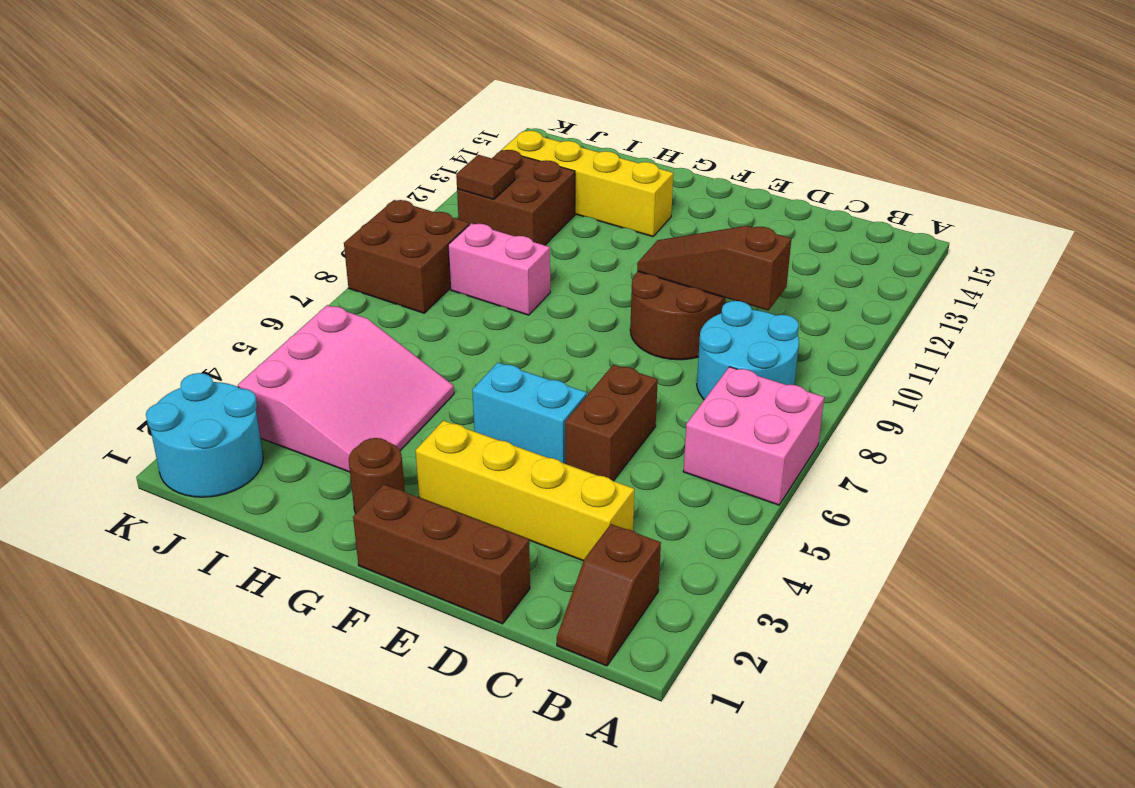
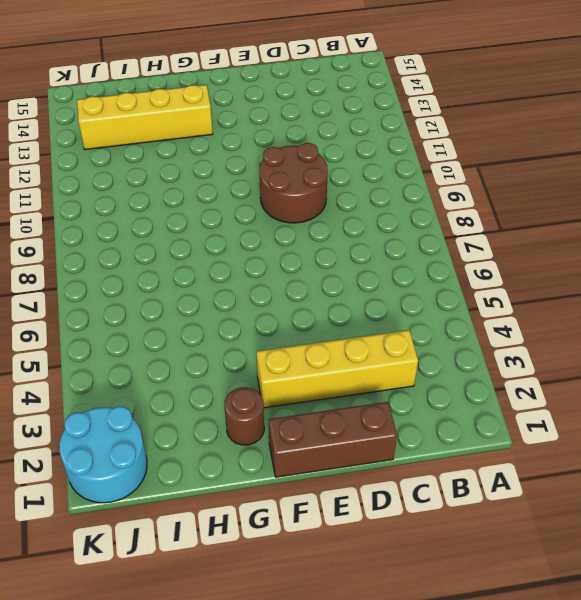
none -> pink brick A6:B7 level 1
none -> brown slope B1:B2 level 1 top 2
none -> cyan round brick B8:C9 level 1

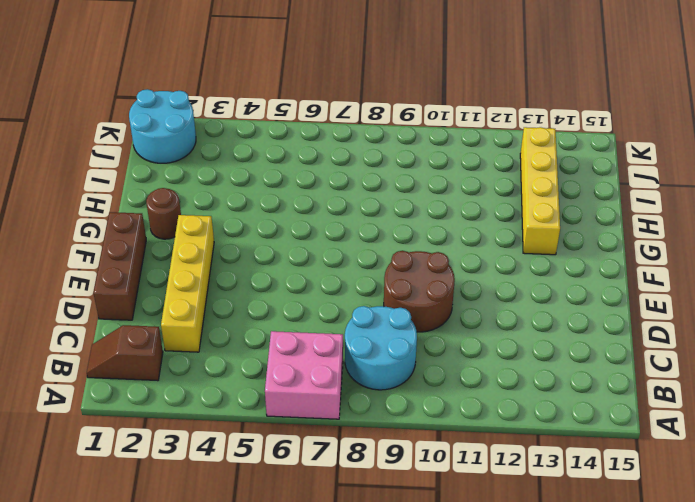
none -> brown brick D5:D6 level 1
none -> cyan brick E5:F5 level 1
none -> pink slope H3:J5 level 1 top J

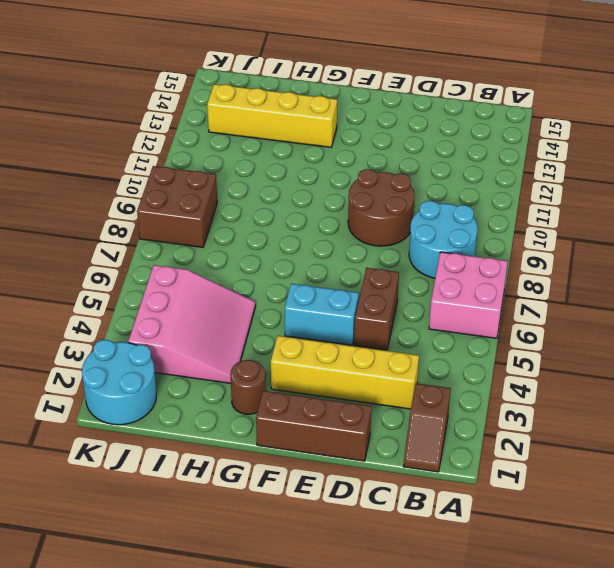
none -> pink brick H9:I9 level 1
none -> brown brick I11:J12 level 1
none -> brown slope C10:E10 level 2 top C

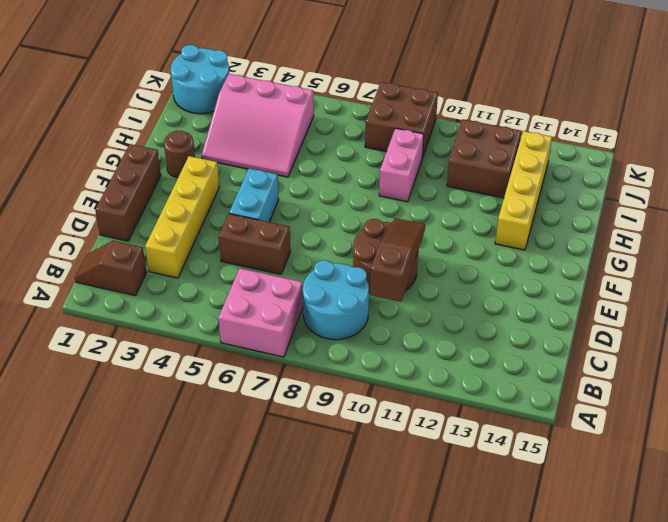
none -> brown tile J11 level 2

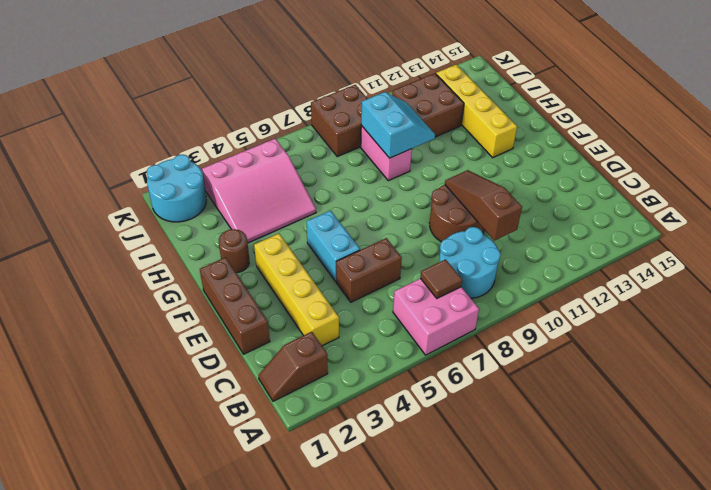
brown tile B7 level 2 -> brown tile J11 level 2
cyan slope H9:I10 level 2 top 9 -> none

